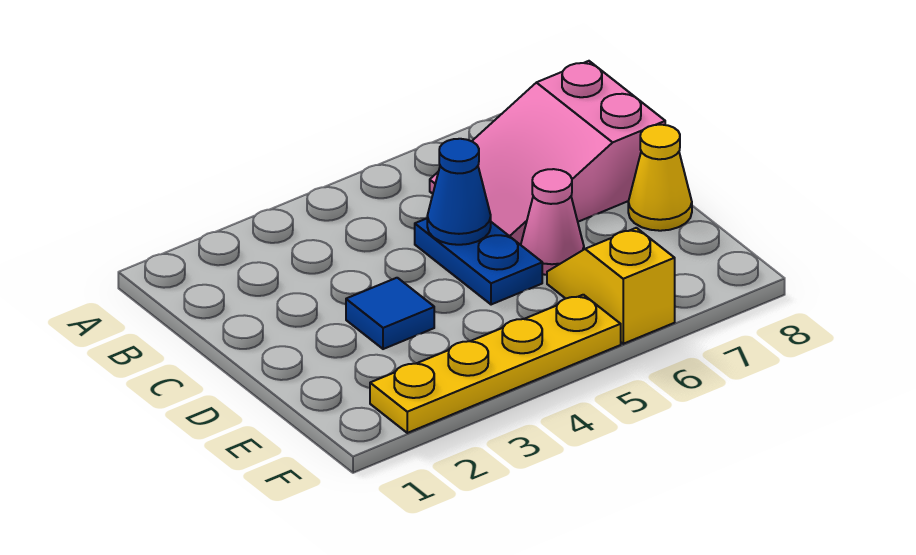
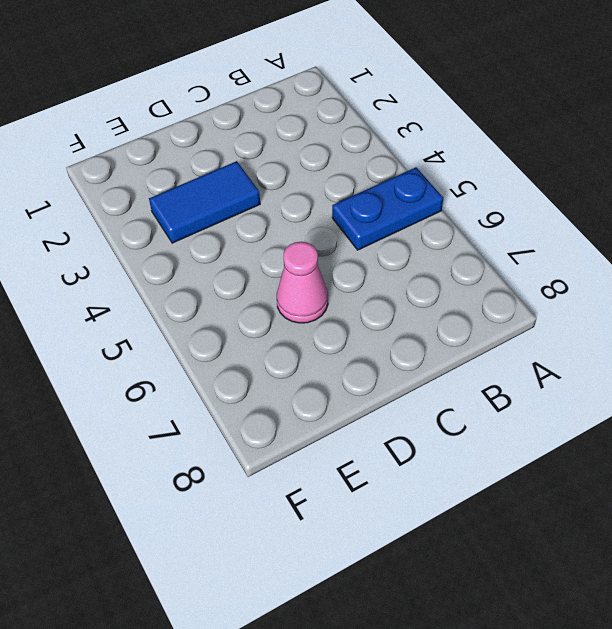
blue plate A5:B5 level 1 -> blue plate C5:D5 level 1
blue tile D3:E3 level 1 -> blue tile D3 level 1
none -> pink slope B6:C8 level 1 top 8
none -> yellow cone D8 level 1

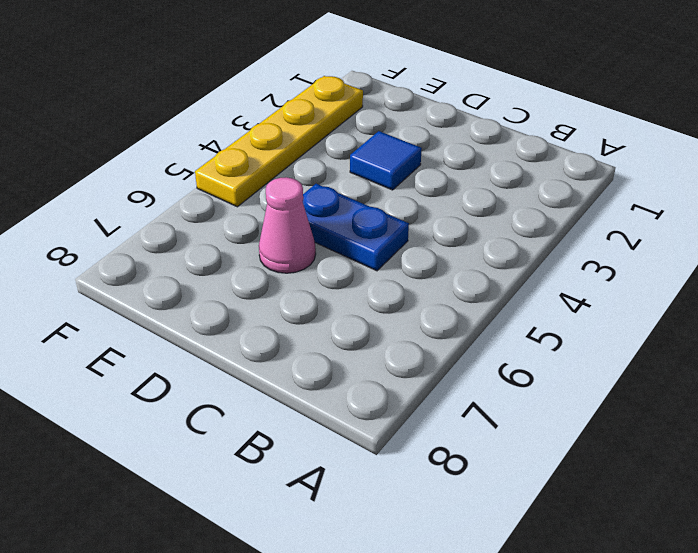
none -> pink slope B6:C8 level 1 top 8
none -> yellow cone D8 level 1

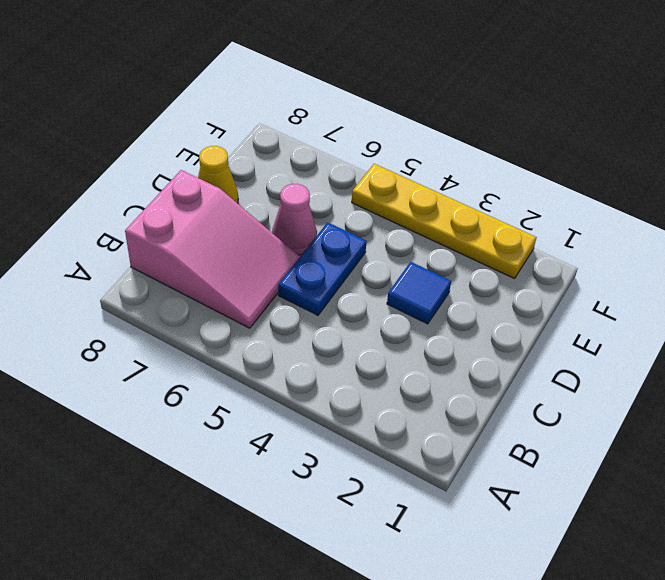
none -> yellow slope E6:F6 level 1 top F
none -> blue cone C5 level 2

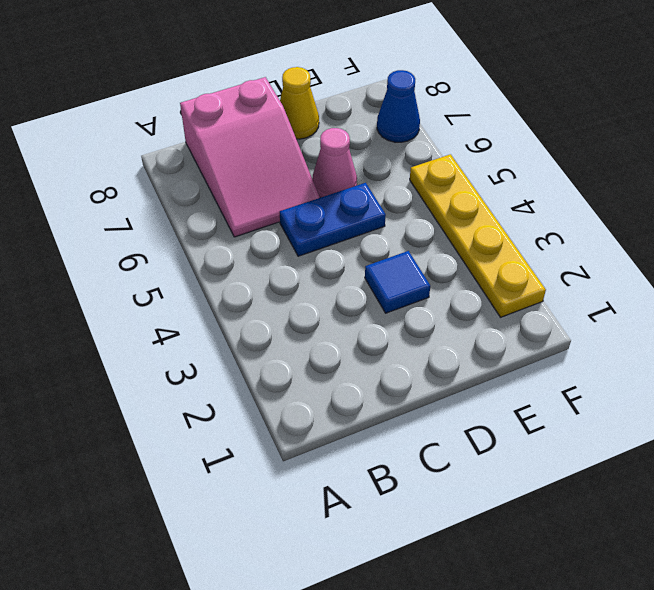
blue cone F7 level 1 -> blue cone C5 level 2
none -> yellow slope E6:F6 level 1 top F

